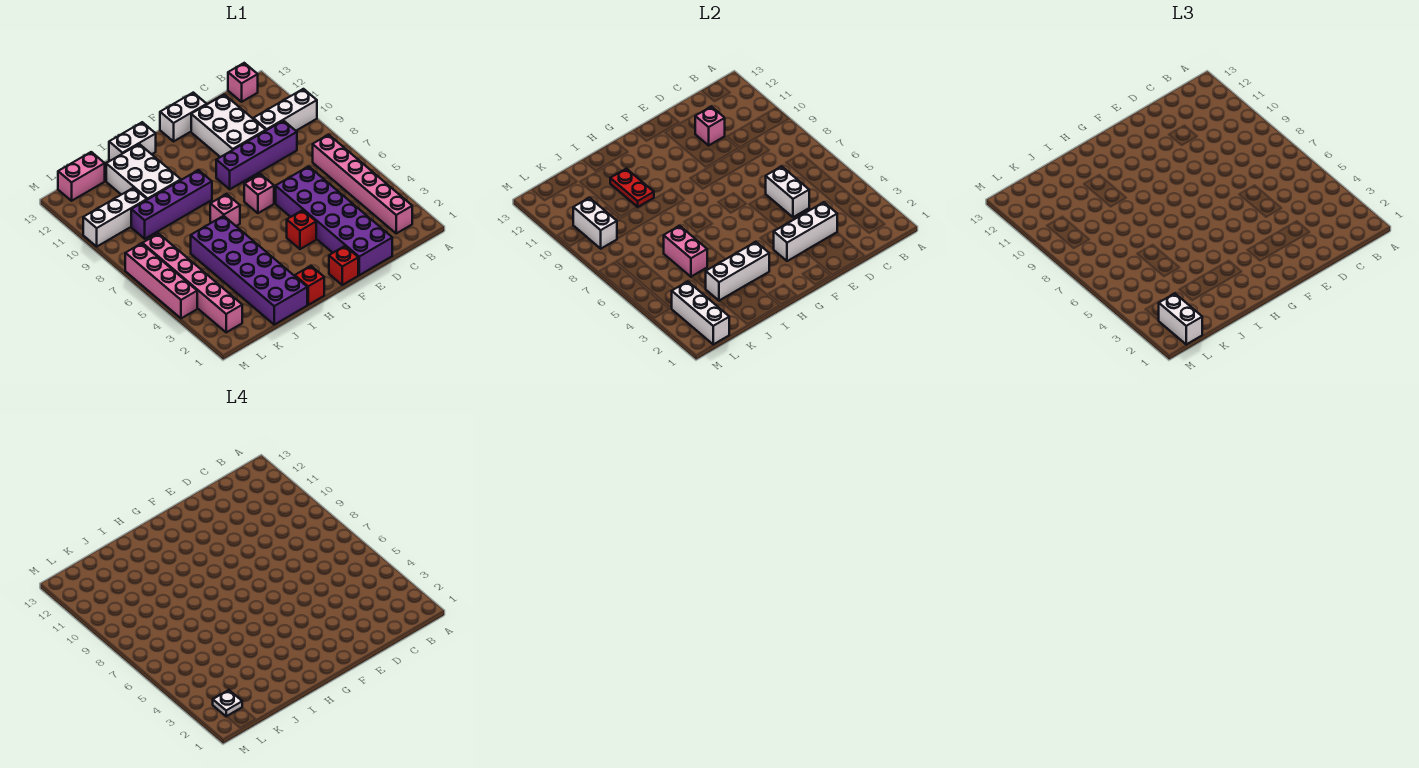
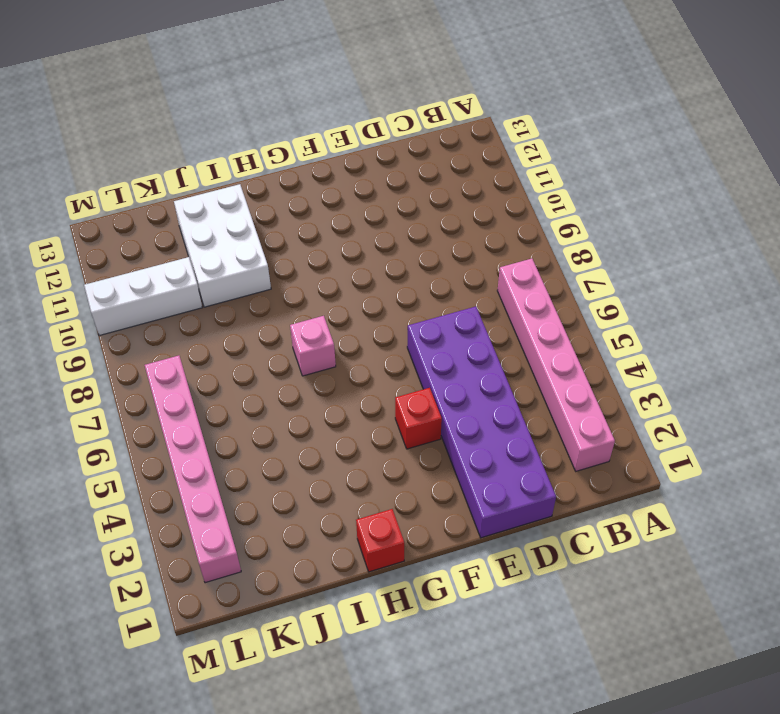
none -> white brick A10:C10 level 1
none -> pink brick B13 level 1
none -> purple brick C9:F9 level 1
none -> white brick D10:E12 level 1

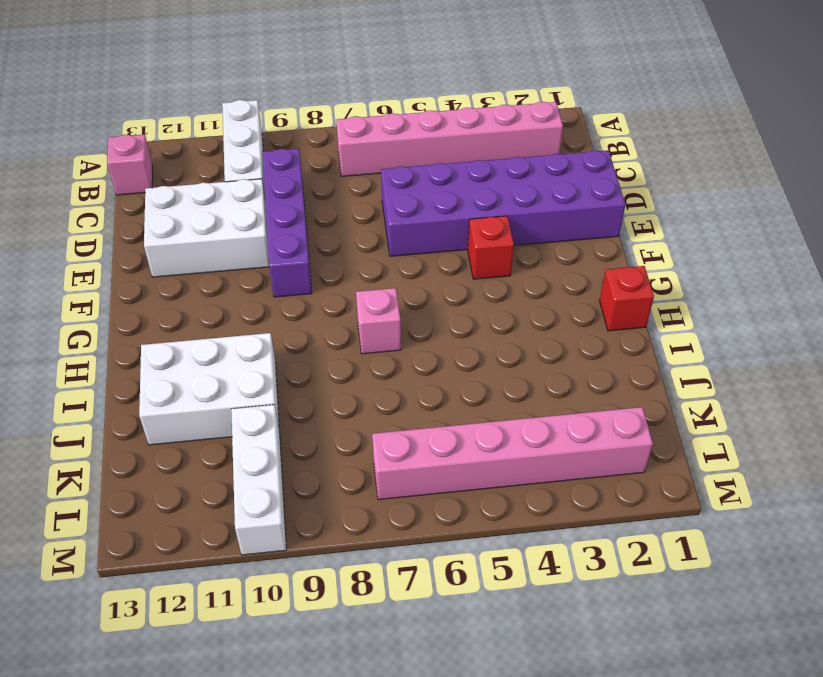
none -> white brick E13:F13 level 1
none -> red brick F1 level 1
none -> pink brick F7 level 1
none -> purple brick H9:K9 level 1

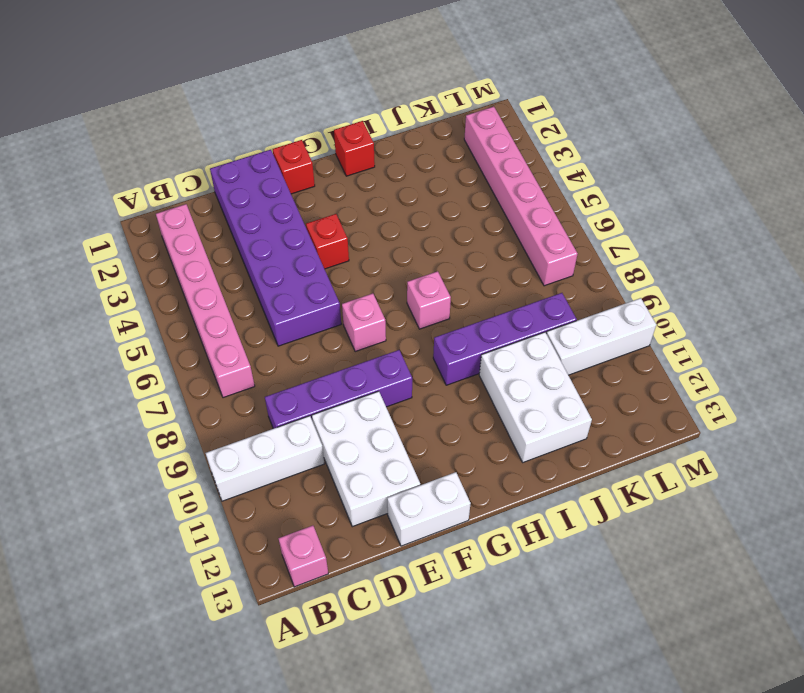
none -> white brick H13:I13 level 1
none -> purple brick I1:J6 level 1
none -> pink brick K13:L13 level 1
none -> pink brick M4:M7 level 1

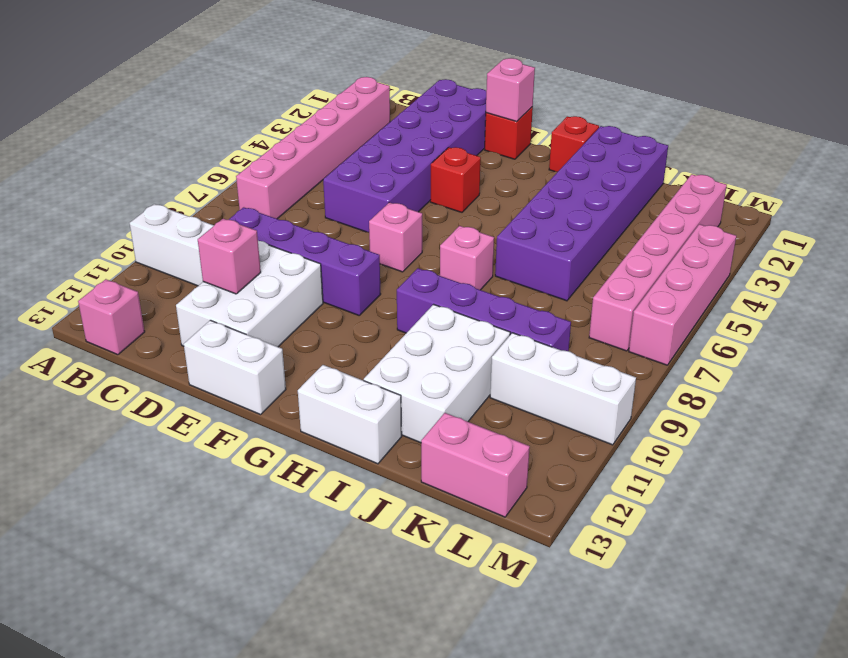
pink brick F1 level 2 -> none
none -> white brick D3:F3 level 2
none -> white brick D5:D6 level 2
none -> white brick H3:J3 level 2
none -> red plate I10:I11 level 2

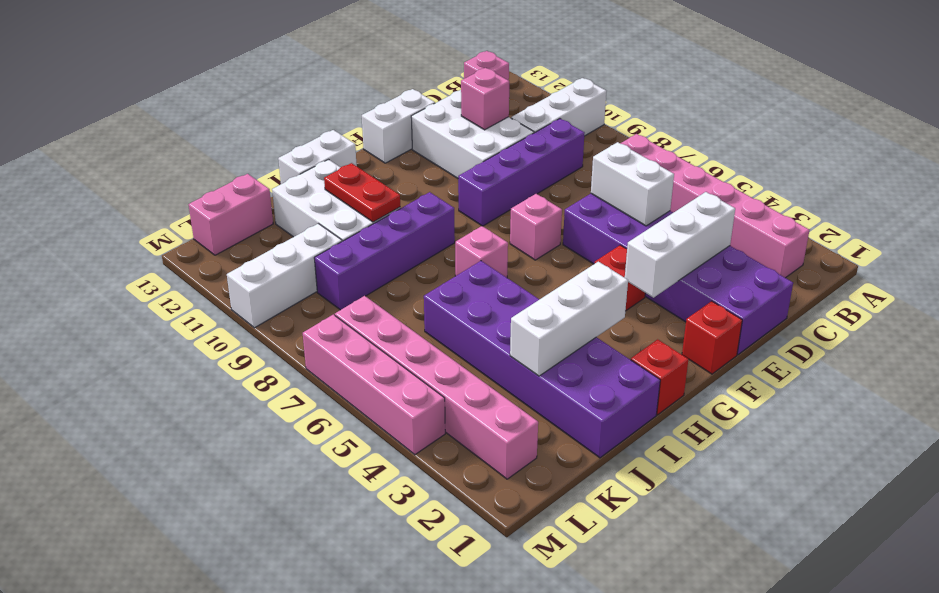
none -> pink brick J5:J6 level 2
none -> white brick L1:L3 level 2
none -> white brick L9:L10 level 2
none -> white brick L1:L2 level 3

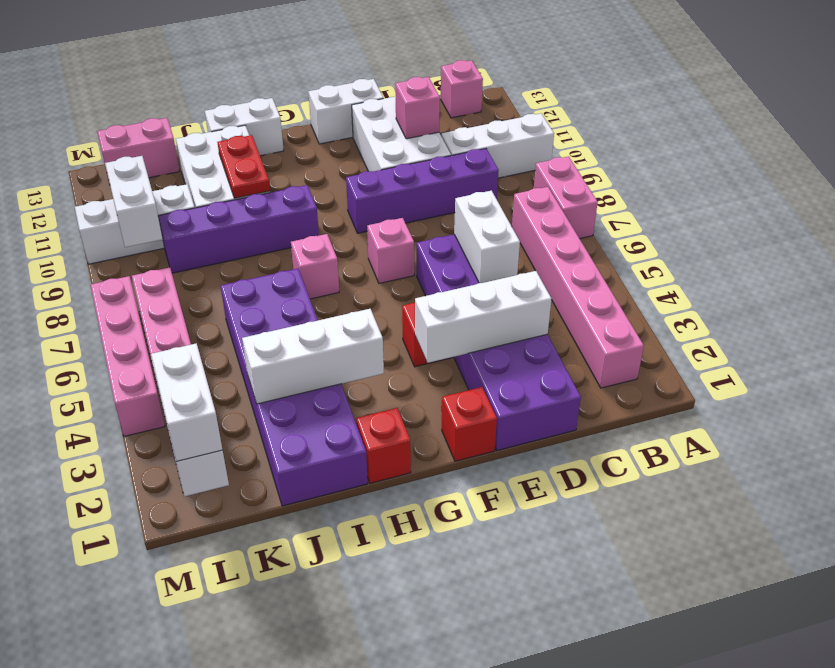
pink brick A7:A8 level 1 -> pink brick J5:J6 level 2
none -> white plate L2 level 4

